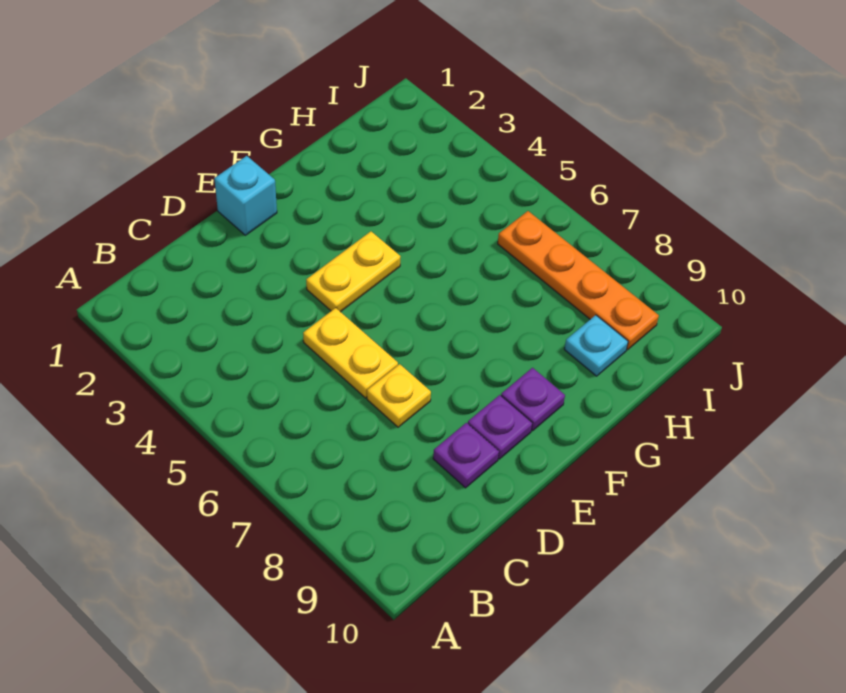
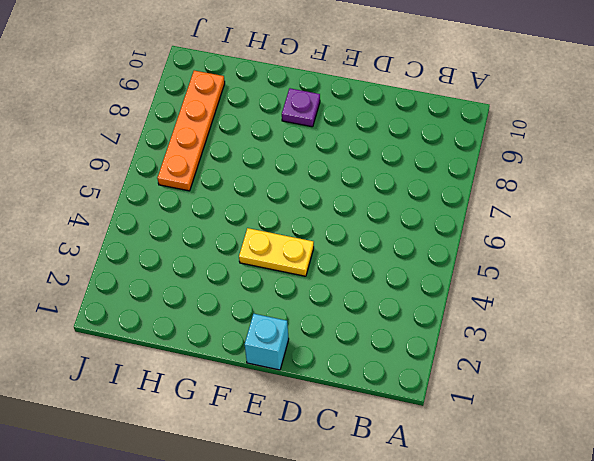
none -> yellow plate D5:D6 level 1
none -> yellow plate D7 level 1

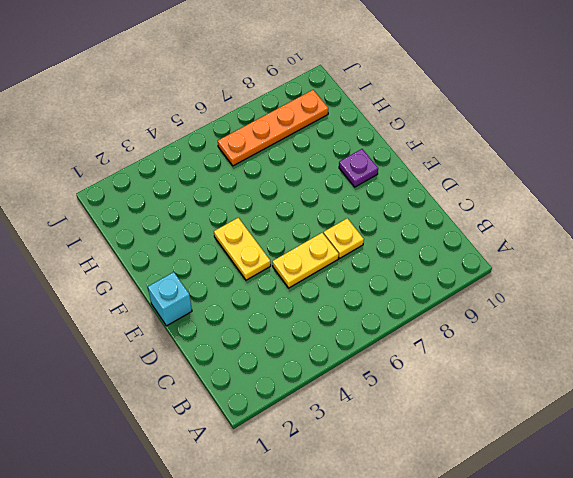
none -> purple plate D9 level 1
none -> purple plate E9 level 1

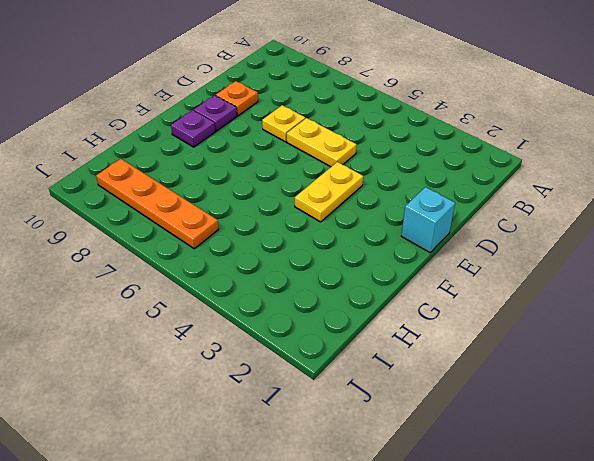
orange plate D9 level 1 -> purple plate D9 level 1
none -> cyan plate H9 level 1

